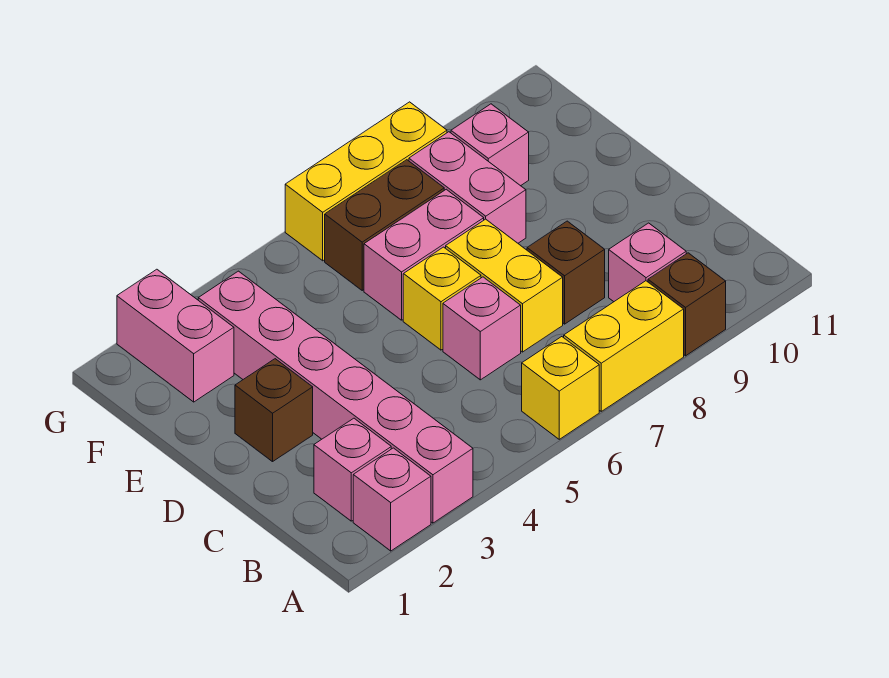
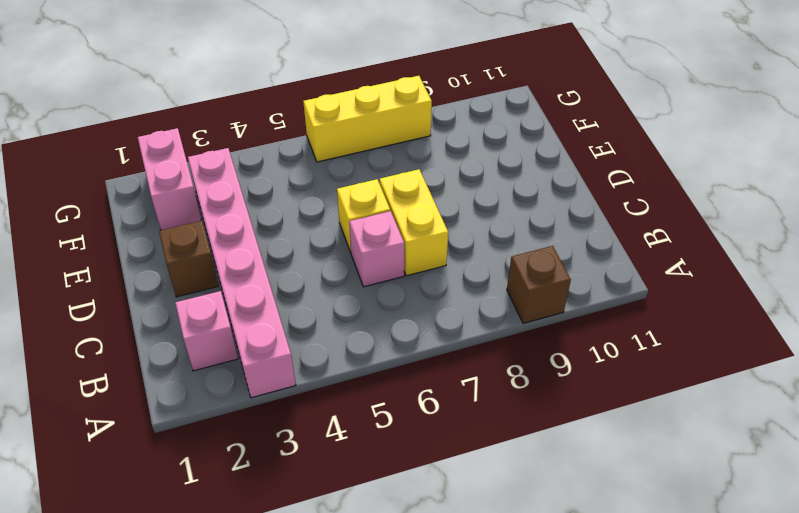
none -> pink brick A2 level 1
none -> yellow brick A6 level 1
none -> yellow brick A7:A8 level 1

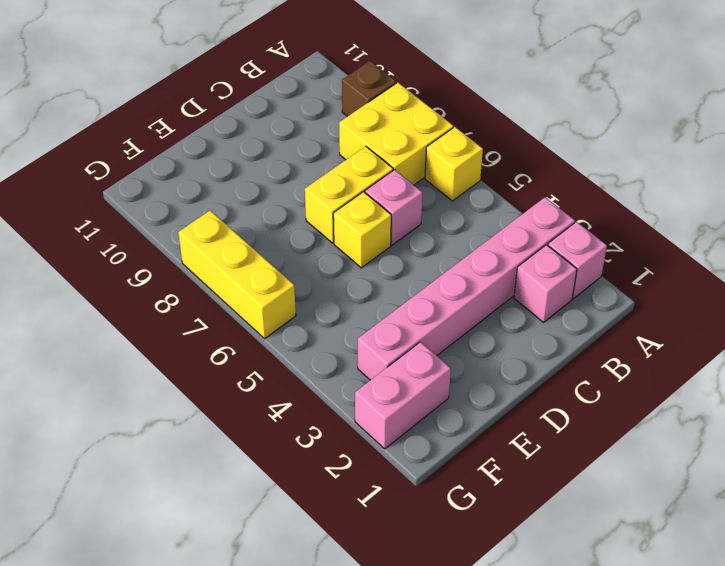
yellow brick A7:B8 level 1 -> yellow brick A7:A8 level 1
none -> pink brick B9 level 1
none -> brown brick C8 level 1
none -> brown brick D2 level 1

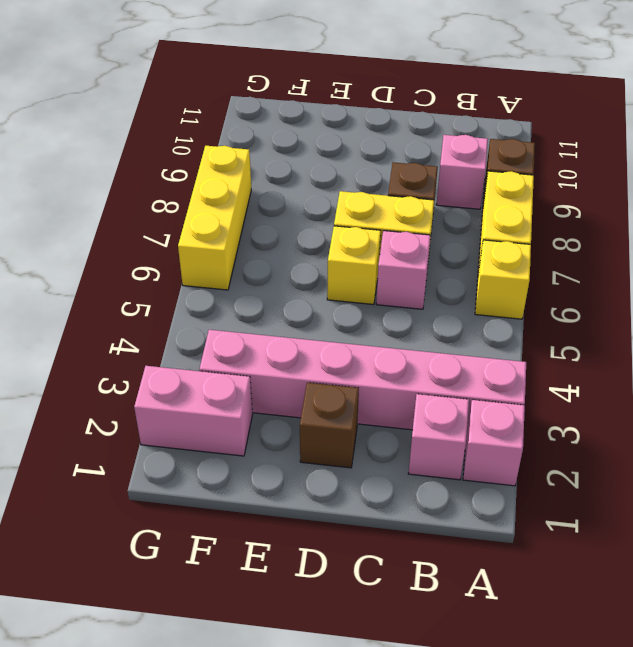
none -> pink brick E6:E7 level 1
none -> pink brick E8:F8 level 1
none -> brown brick F6:F7 level 1

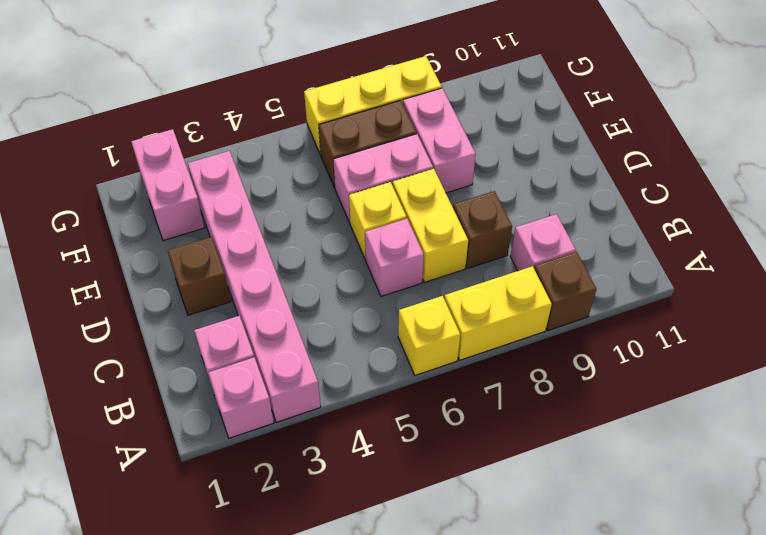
none -> pink brick F9 level 1

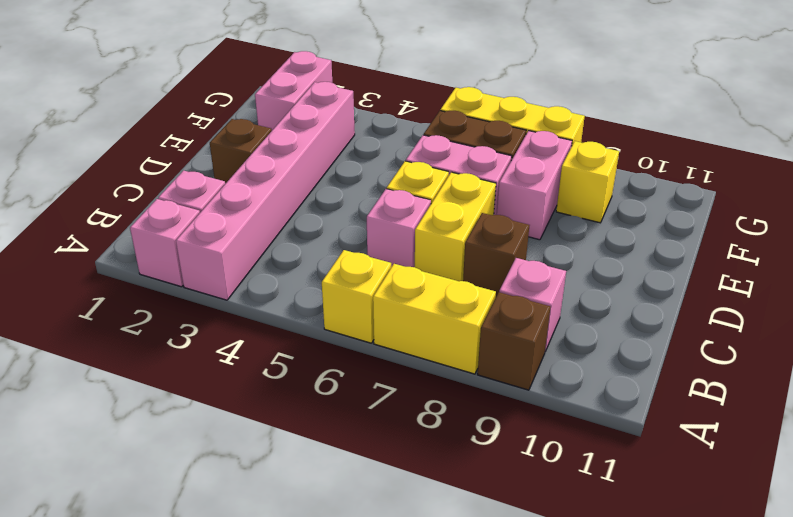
yellow brick F9 level 1 -> pink brick F9 level 1

